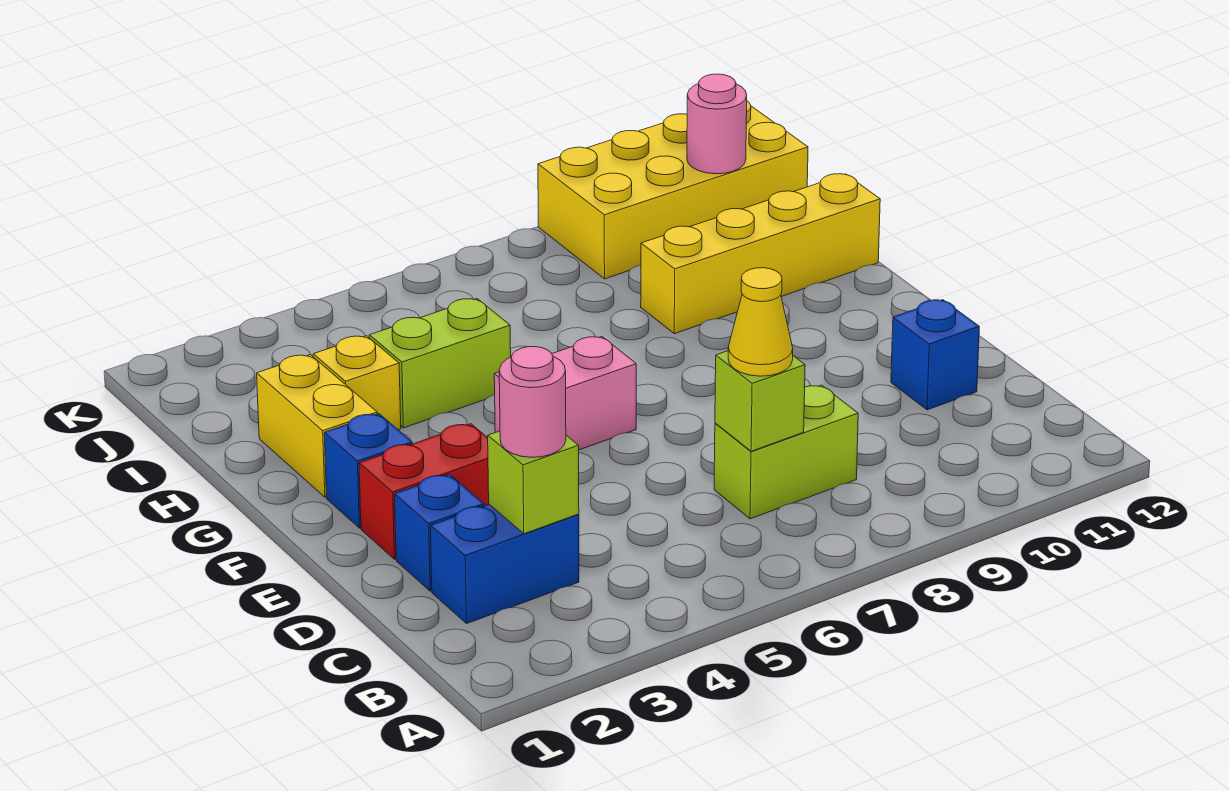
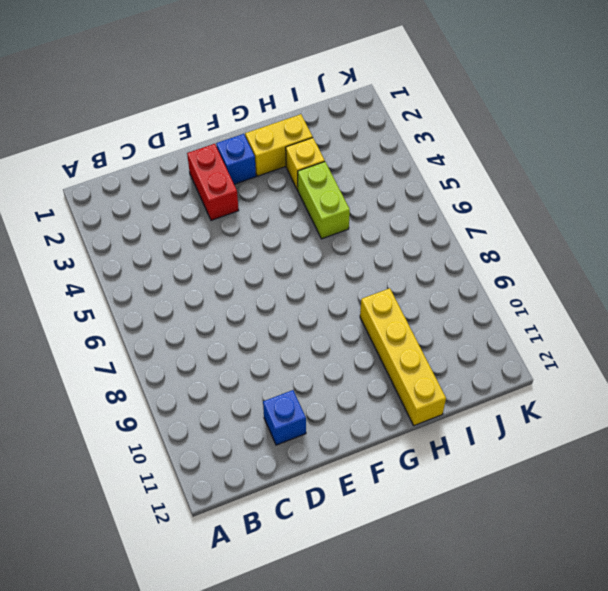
none -> blue brick C2:C3 level 1
none -> lime brick C7:C8 level 1
none -> blue brick D2 level 1

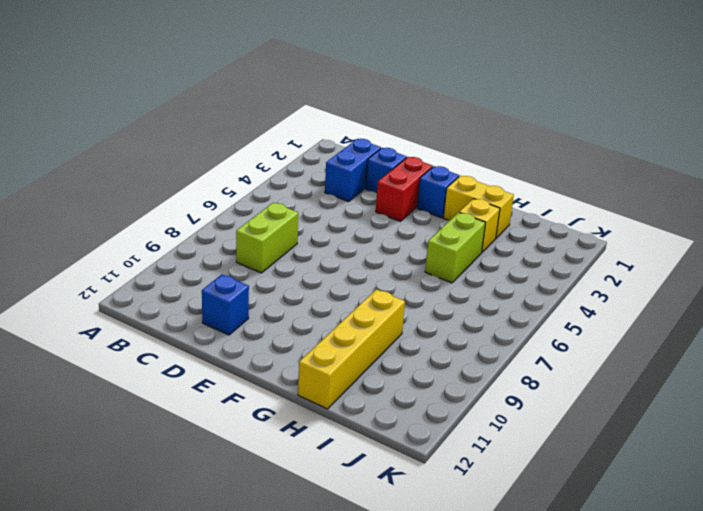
none -> pink brick F5:F6 level 1
none -> yellow brick J9:K12 level 1
none -> lime brick C3 level 2

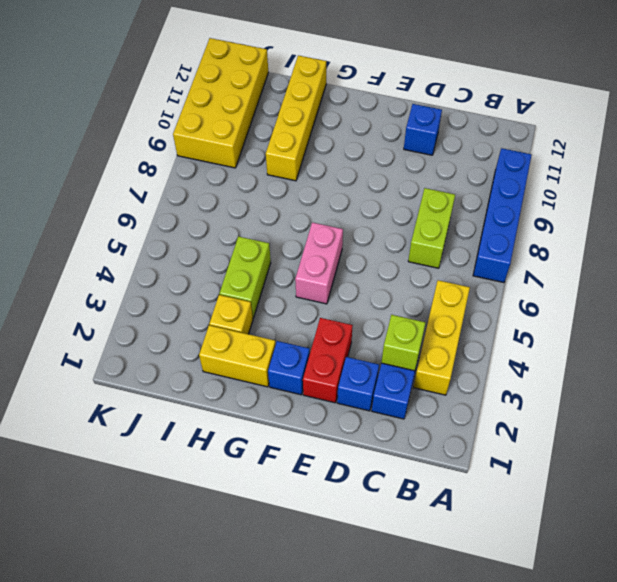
blue brick A7:A10 level 1 -> none
yellow brick B3:B5 level 1 -> none
none -> lime brick C7 level 2
none -> pink round brick J11 level 2
none -> pink round brick C3 level 3

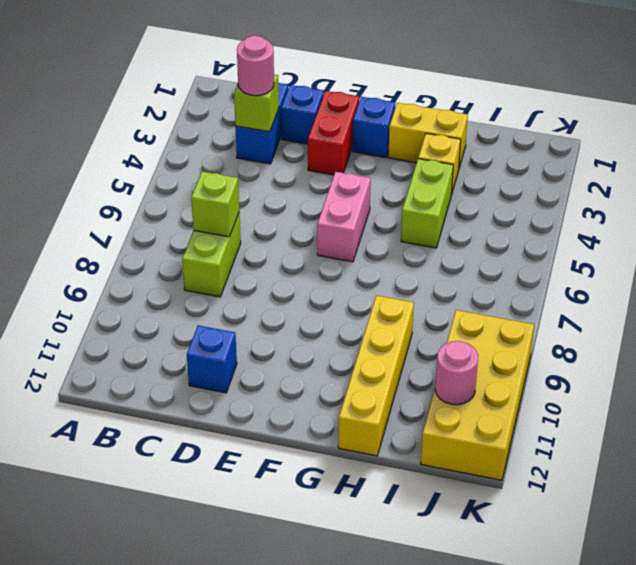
none -> yellow cone C7 level 3

